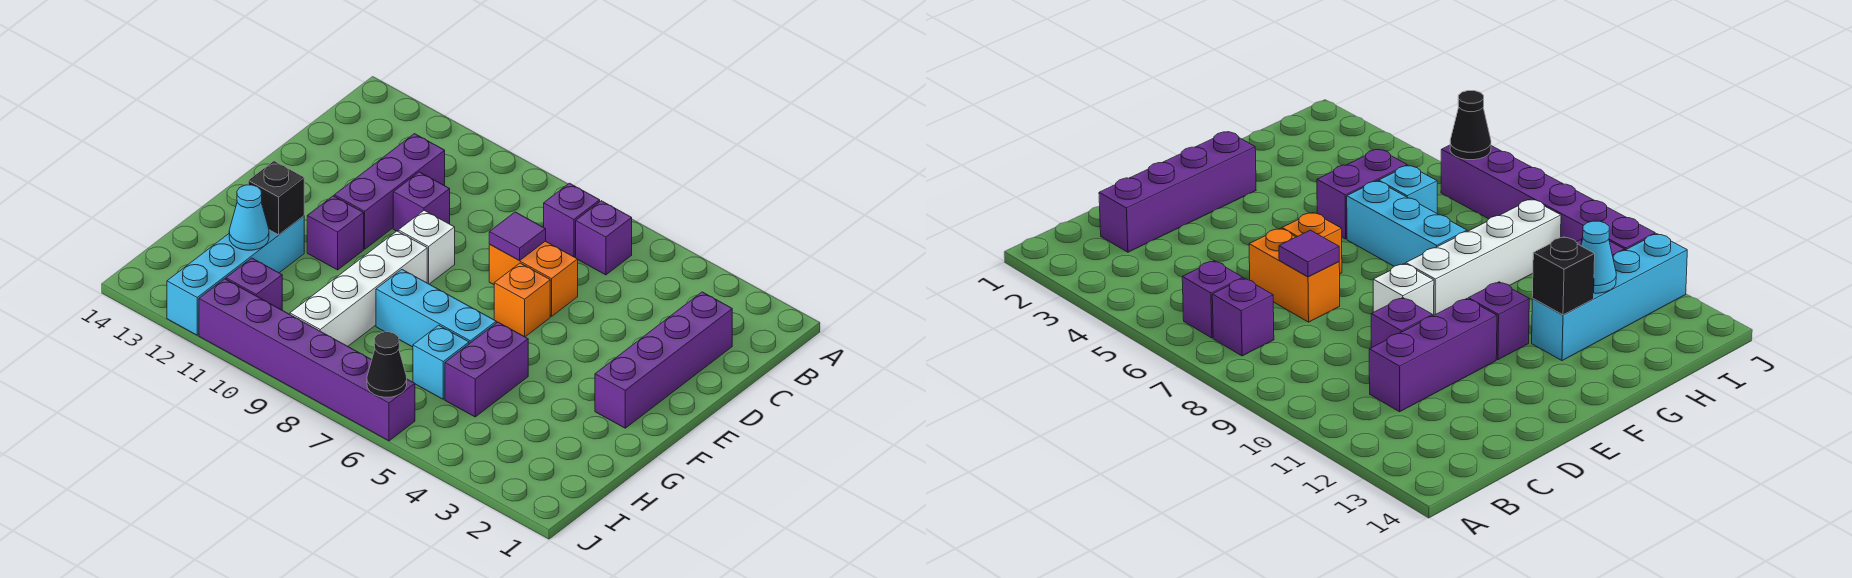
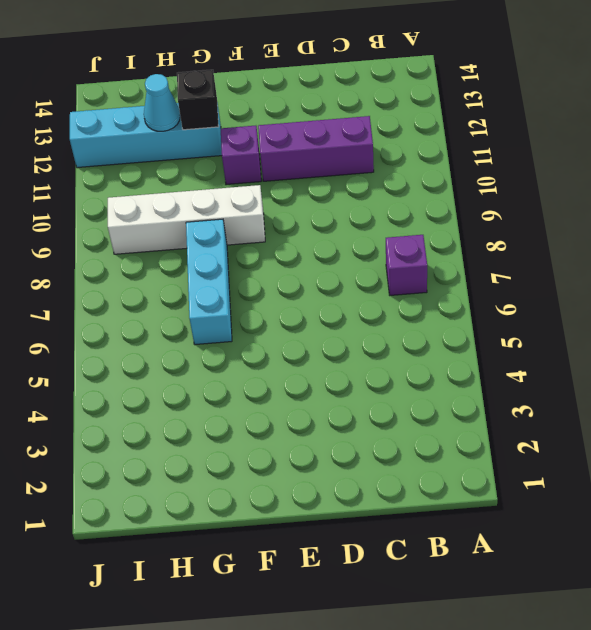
none -> purple brick B6 level 1
none -> purple brick C2:F2 level 1
none -> orange brick D6:D7 level 1

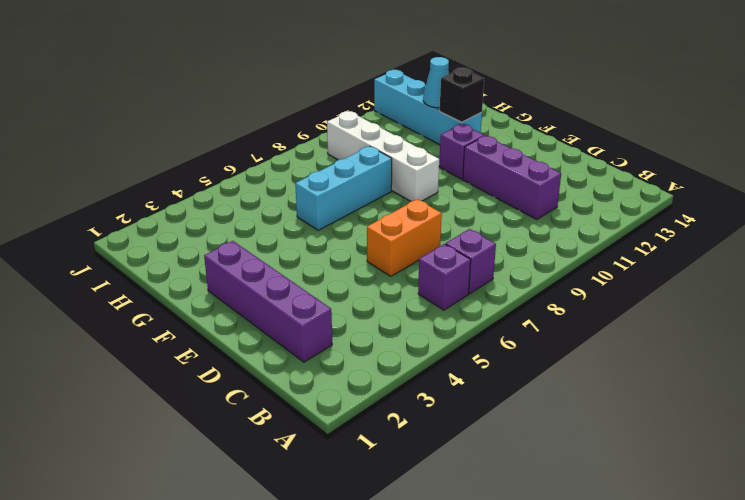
none -> purple brick D10 level 1
none -> orange brick E6 level 1
none -> white brick E9 level 1

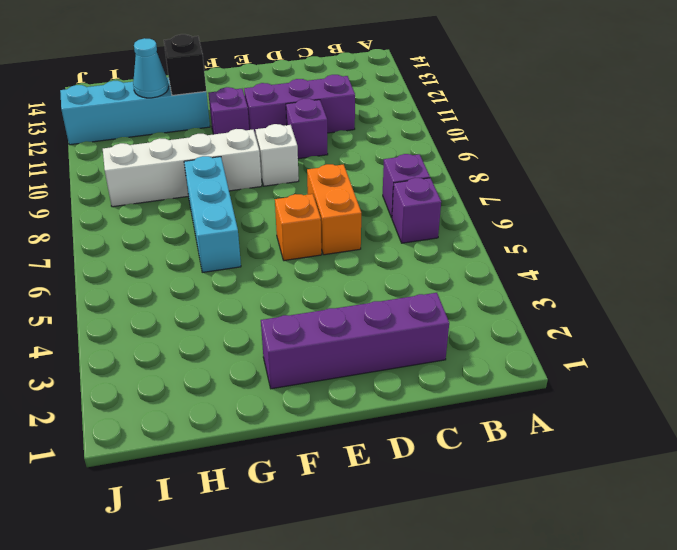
none -> purple brick G5:H5 level 1
none -> cyan brick H6 level 1
none -> purple brick I11 level 1

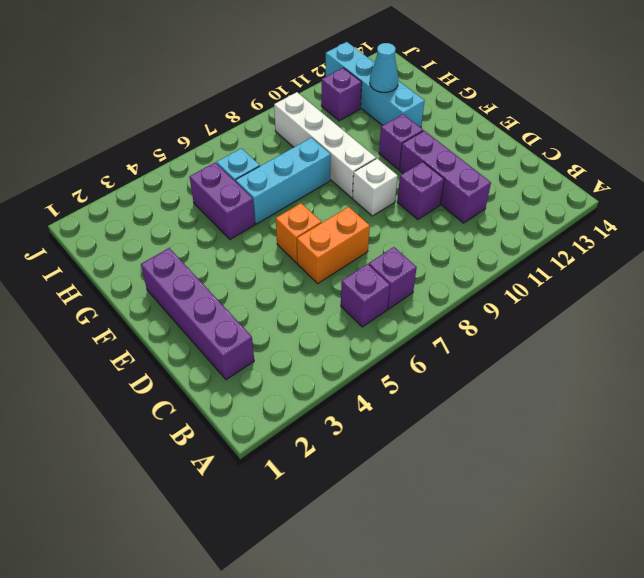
none -> purple brick J6:J11 level 1
none -> purple tile D7 level 2
none -> black brick G12 level 2

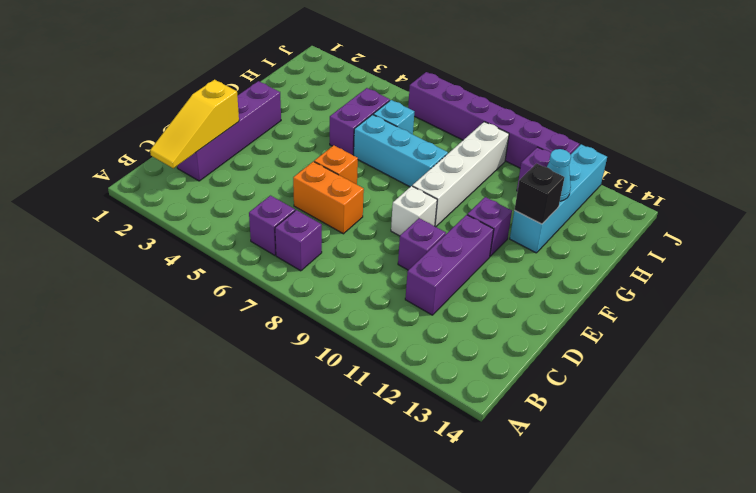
yellow slope B2:D2 level 2 top D -> none
none -> purple tile D7 level 2
none -> black cone J6 level 2

